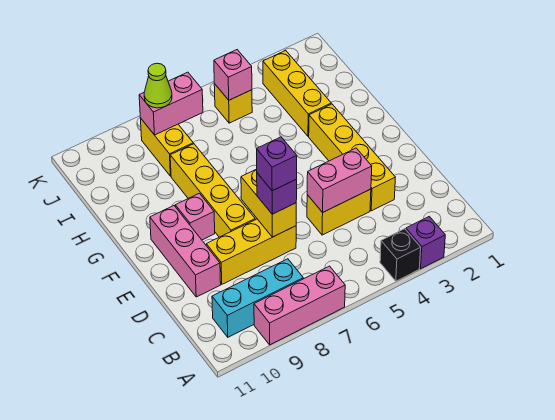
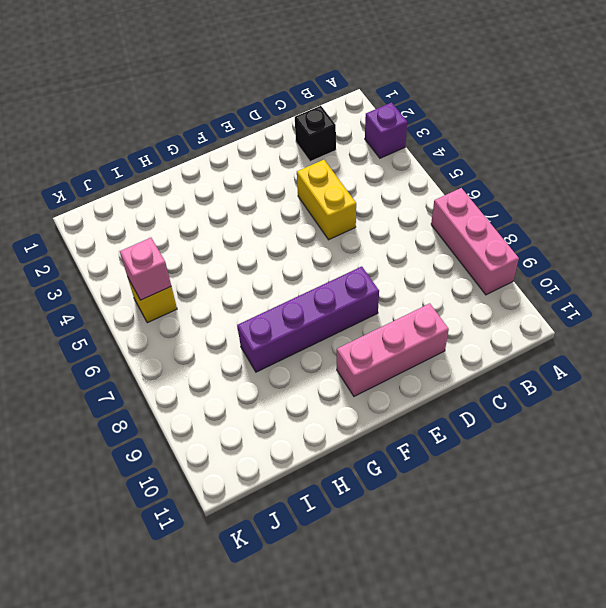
black brick C2 level 1 -> black brick A4 level 1
purple brick E8:H8 level 1 -> yellow brick E8:H8 level 1
none -> cyan brick B8:B10 level 1
none -> yellow brick D3:G3 level 1
none -> yellow brick D7:D9 level 1

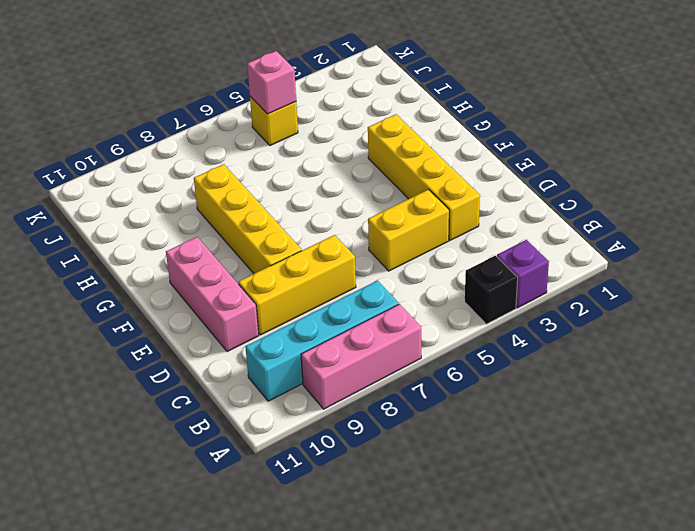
cyan brick B7:B10 level 1 -> cyan brick B8:B10 level 1
none -> pink brick F9 level 1
none -> yellow brick H3:J3 level 1
none -> yellow brick I8:J8 level 1

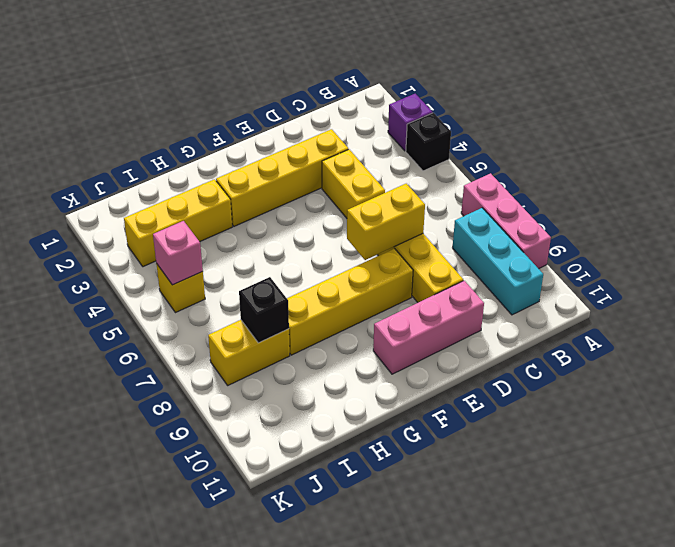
black brick I8 level 2 -> none
none -> pink brick F9 level 1
none -> pink brick D4:D5 level 2
none -> pink brick J7:J8 level 2

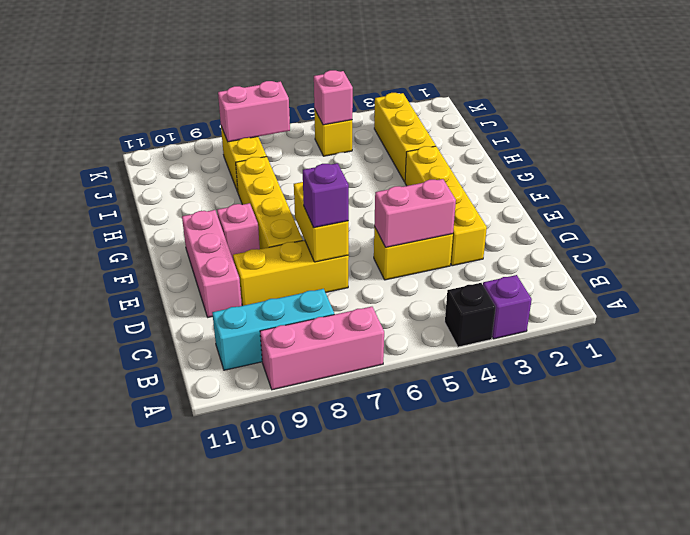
none -> lime cone J8 level 3
none -> purple brick D7 level 4

